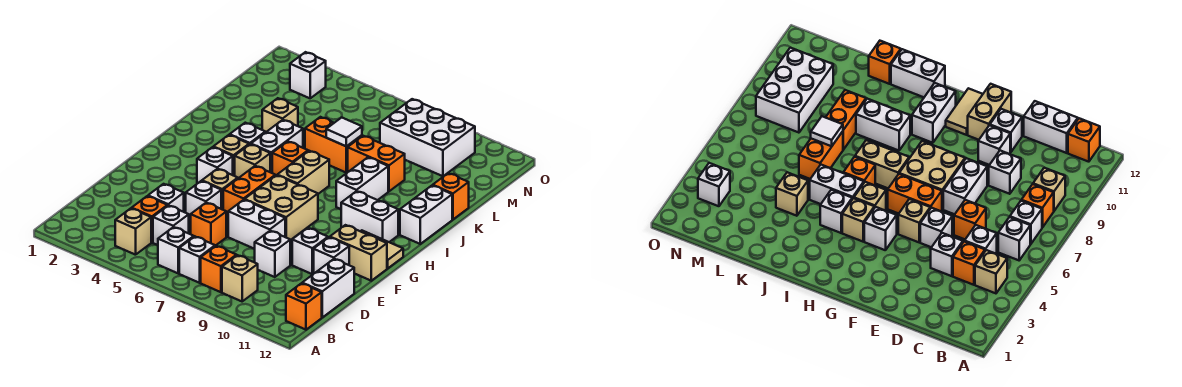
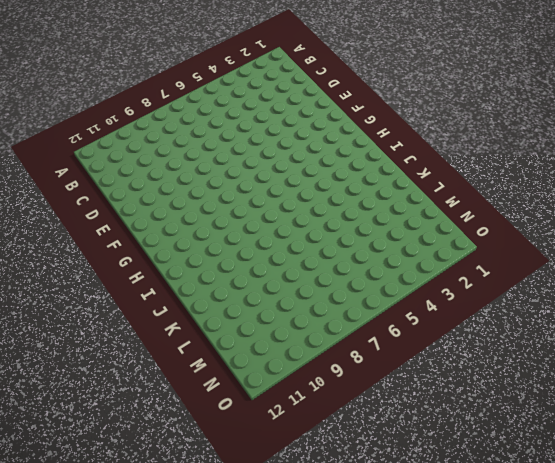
none -> tan brick B4 level 1
none -> white brick B6 level 1
none -> white brick B7 level 1
none -> orange brick B8 level 1

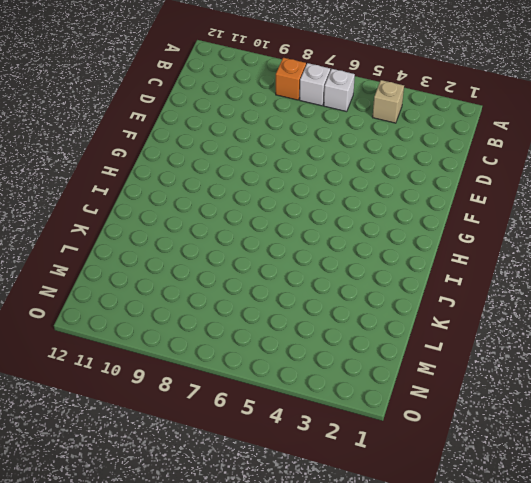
none -> tan brick B9 level 1
none -> orange brick B12 level 1
none -> orange brick C4 level 1
none -> white brick C5 level 1

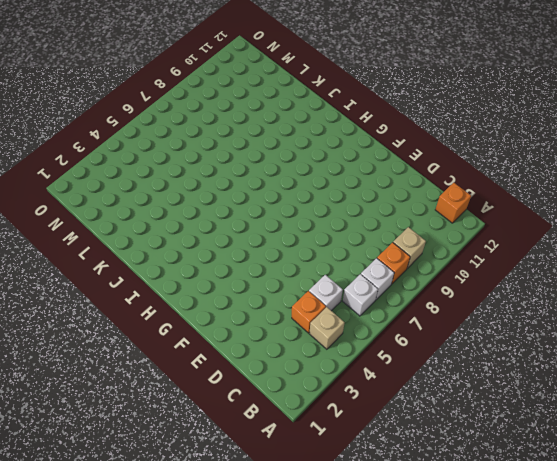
none -> white brick C12:D12 level 1
none -> white brick D4 level 1
none -> orange brick D6 level 1
none -> white brick D9 level 1

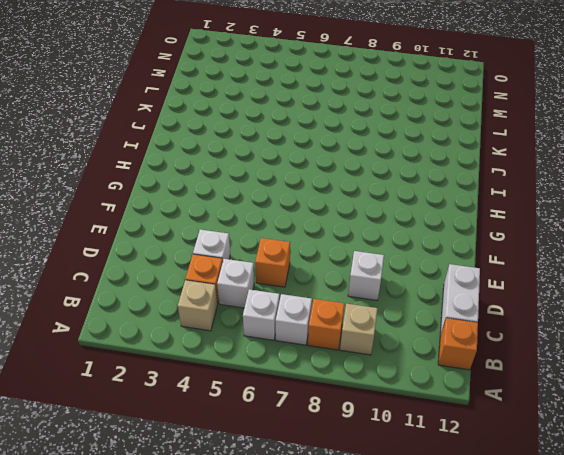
none -> white brick E5 level 1
none -> white brick E7:E8 level 1
none -> white brick E10 level 1
none -> white brick E11 level 1

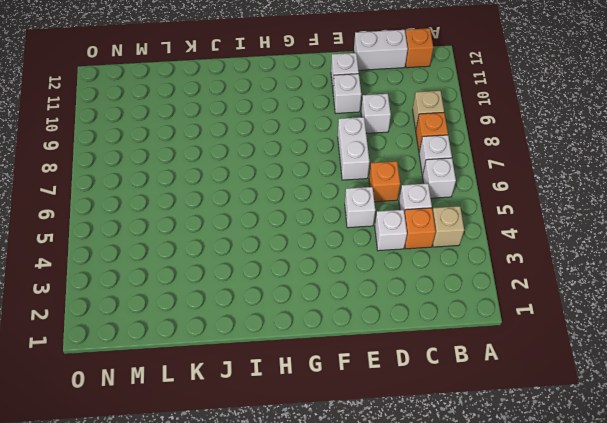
none -> tan brick F5 level 1
none -> orange brick F6:G6 level 1
none -> tan brick F7:G8 level 1
none -> tan brick F11:F12 level 1

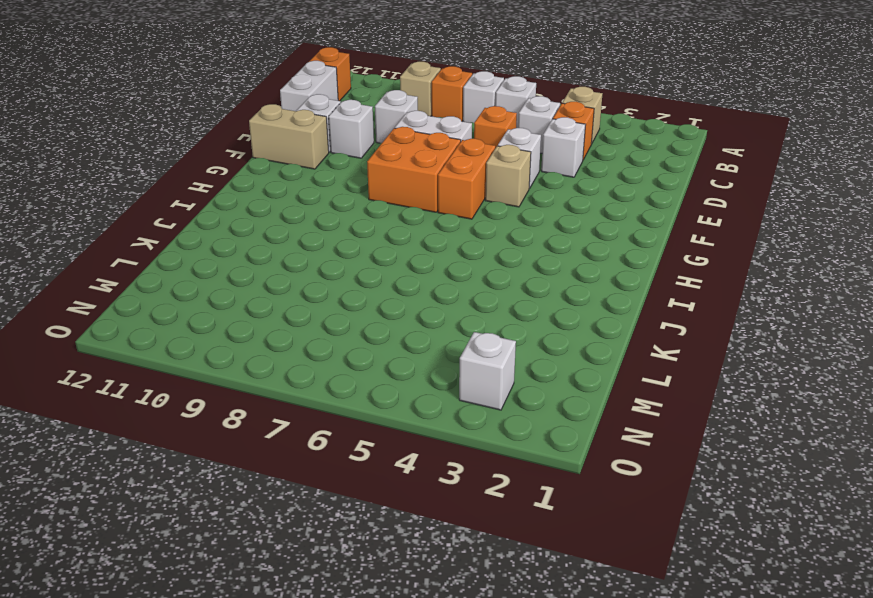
orange brick F7:G8 level 1 -> tan brick F7:G8 level 1
none -> white brick G4 level 1
none -> tan tile G11:G12 level 1
none -> tan brick H4 level 1
none -> tan brick H5 level 1

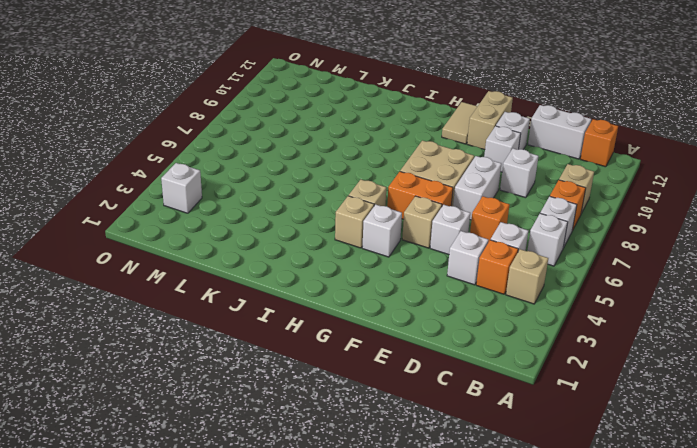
none -> tan brick H7:I7 level 1
none -> white brick H10:H11 level 1
none -> white brick I4 level 1
none -> white brick I5:J5 level 1

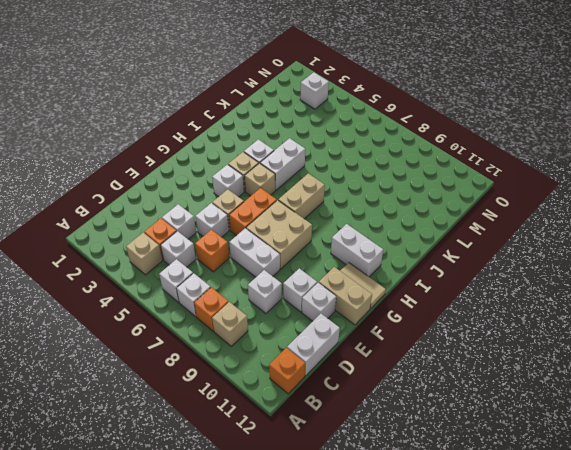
none -> orange brick I6 level 1
none -> white brick I9:J9 level 1
none -> white brick I12:J12 level 1
none -> tan brick K4 level 1

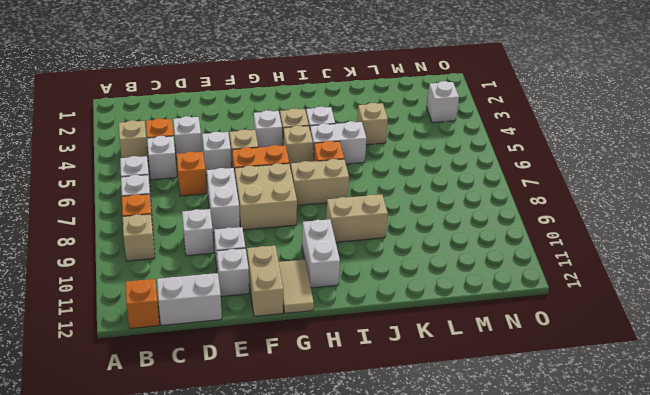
tan brick I9:J9 level 1 -> white brick I9:J9 level 1
none -> white brick I12:J12 level 1
none -> orange brick K6:K7 level 1
none -> orange brick K8:K9 level 1
none -> orange brick K12 level 1

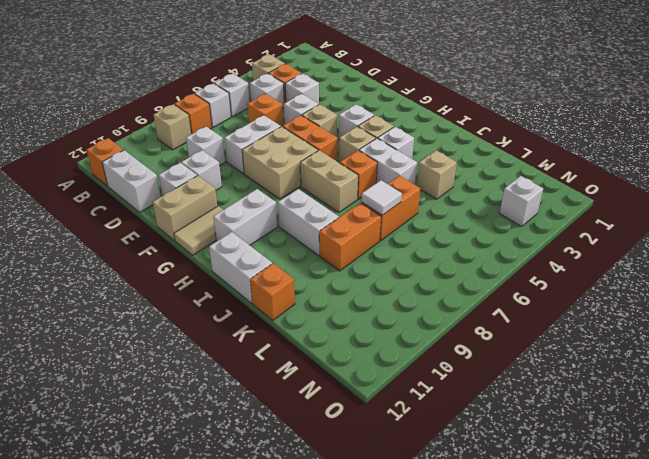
none -> white brick M8:N10 level 1

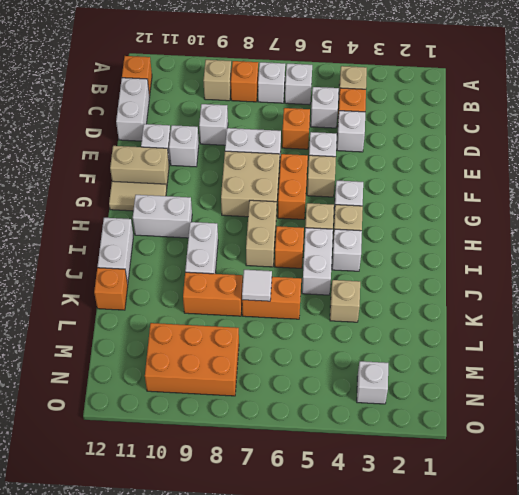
orange brick M8:N10 level 1 -> white brick M8:N10 level 1

